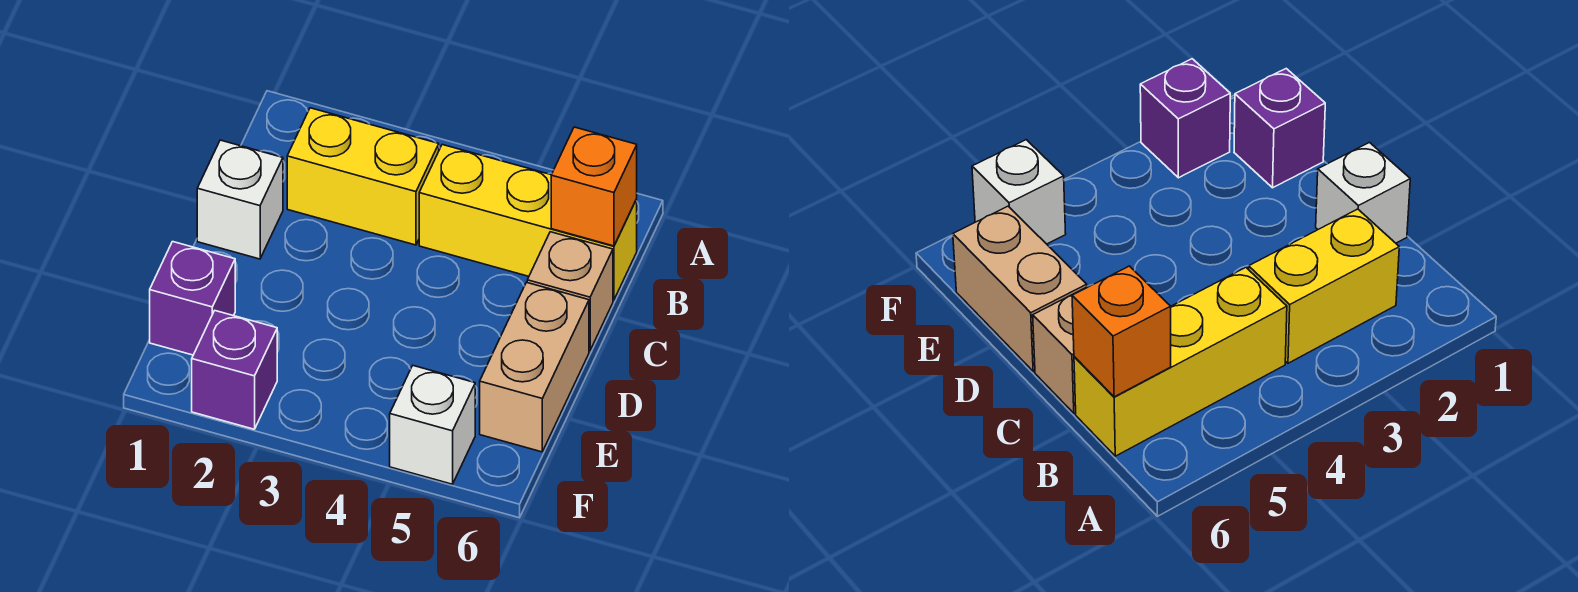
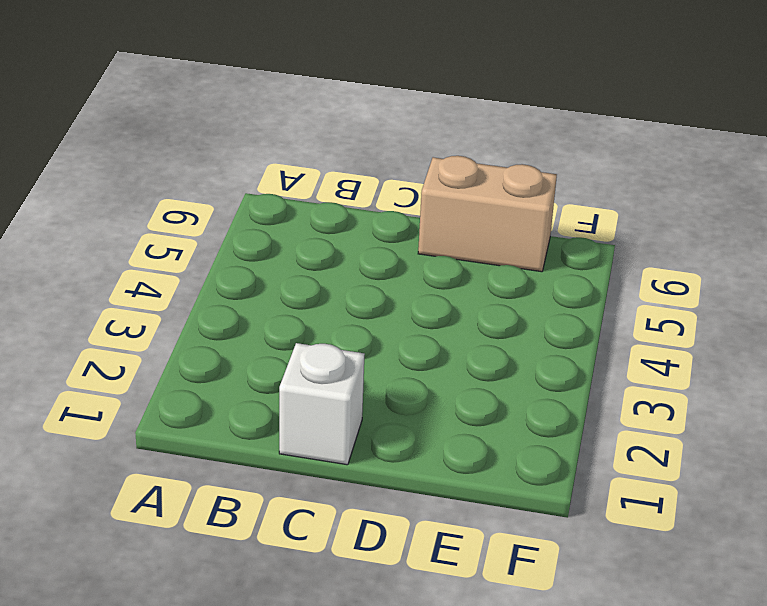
none -> yellow brick B2:B3 level 1
none -> yellow brick B4:B6 level 1

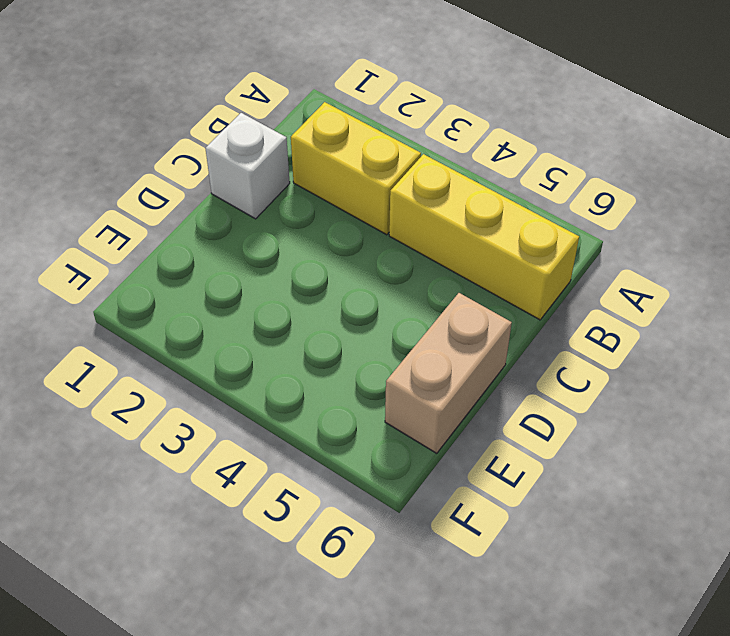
none -> tan brick C6 level 1
none -> purple brick E1 level 1

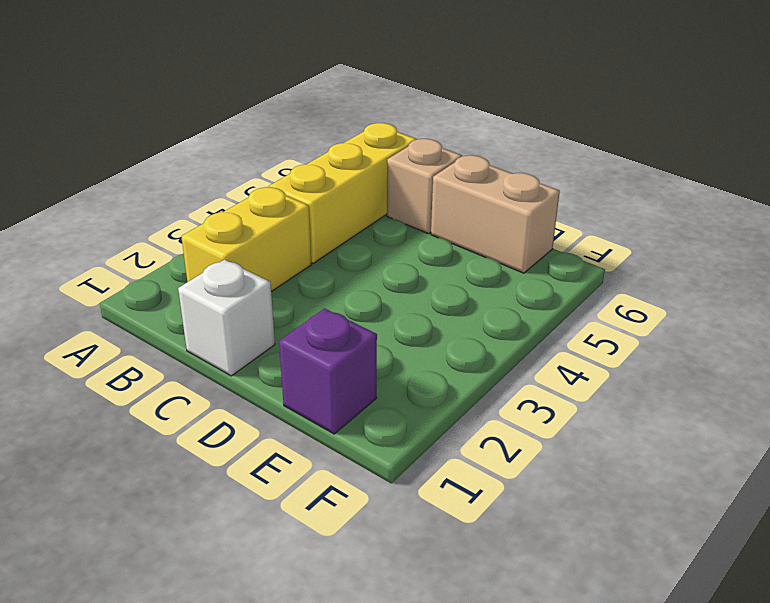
none -> purple brick F2 level 1
none -> white brick F5 level 1

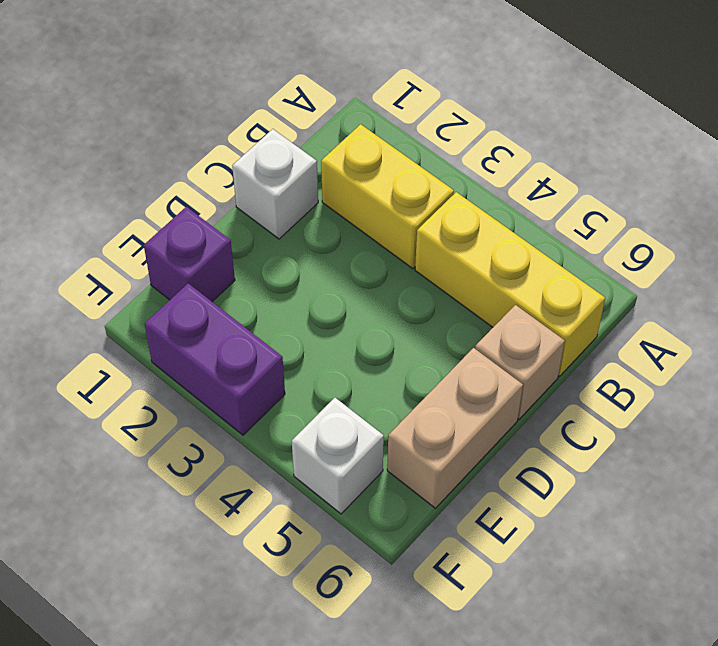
purple brick F2:F3 level 1 -> purple brick F2 level 1
none -> orange brick B6 level 2

